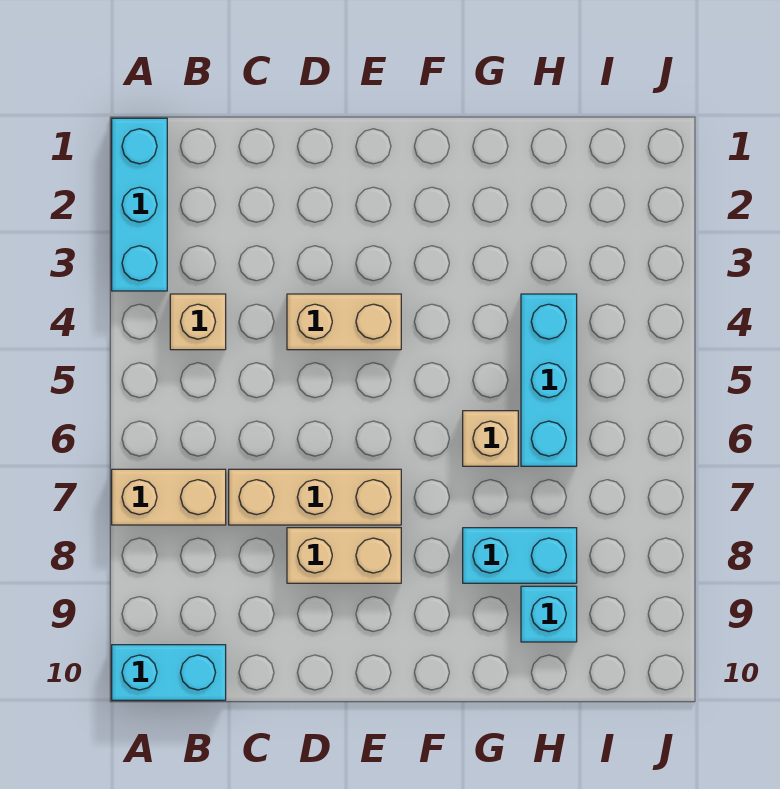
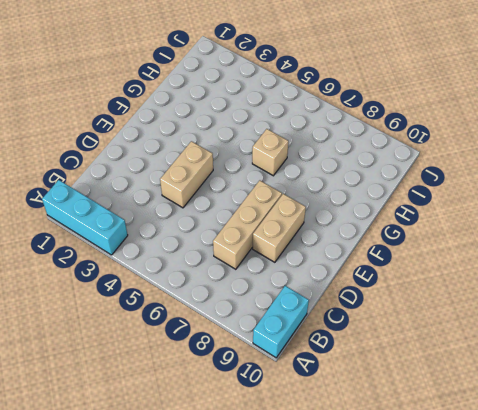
none -> tan brick A7:B7 level 1
none -> tan brick B4 level 1

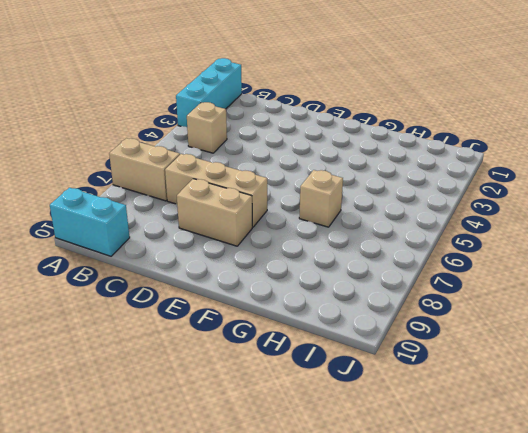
none -> tan brick D4:E4 level 1
none -> cyan brick G8:H8 level 1

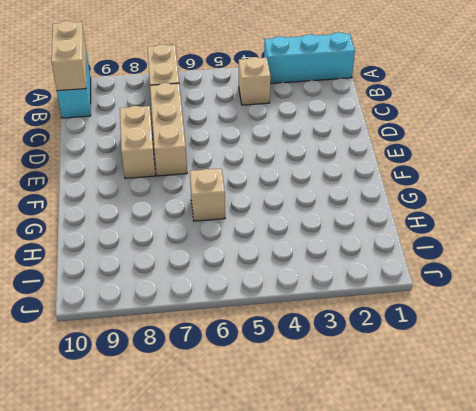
tan brick A10:B10 level 2 -> tan brick D4:E4 level 1
none -> cyan brick G8:H8 level 1
none -> cyan brick H4:H6 level 1

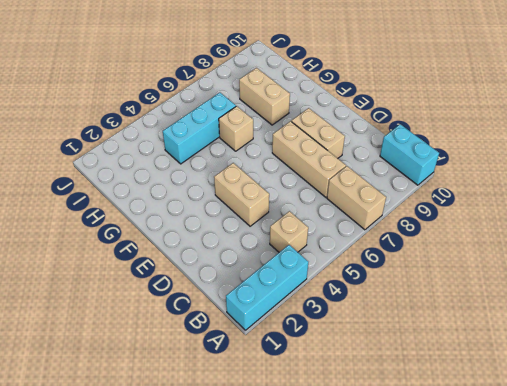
tan brick G8:H8 level 1 -> cyan brick G8:H8 level 1
none -> cyan brick H9 level 1

